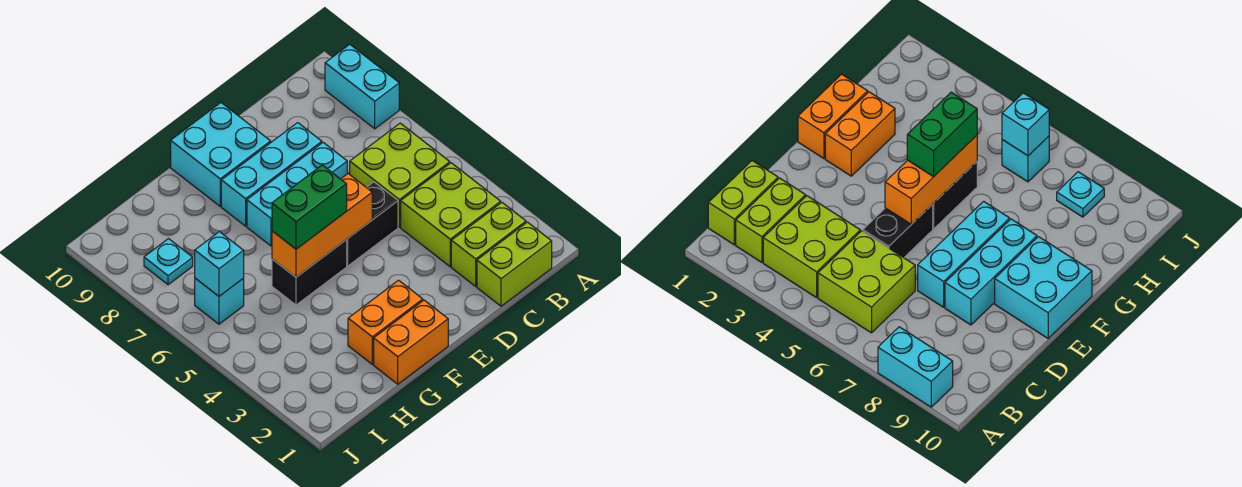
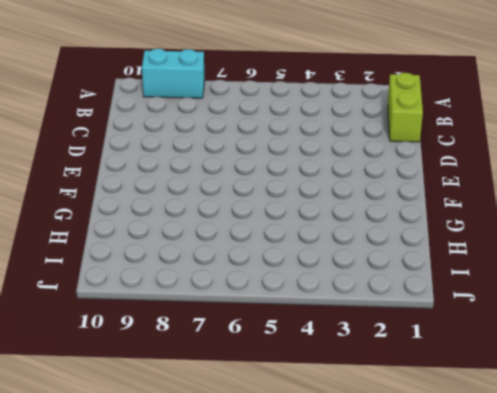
none -> lime brick B2:C2 level 1
none -> lime brick B3:C4 level 1
none -> lime brick B5:C6 level 1

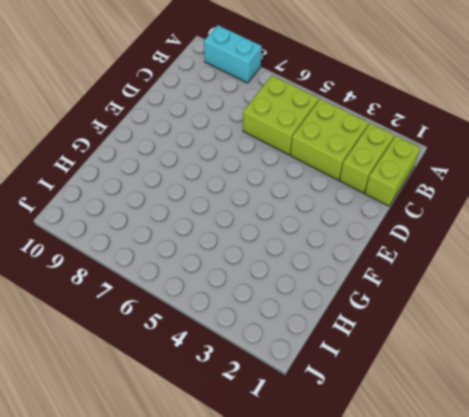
none -> black brick D5:E5 level 1
none -> cyan brick D7:F7 level 1
none -> cyan brick D8:F8 level 1

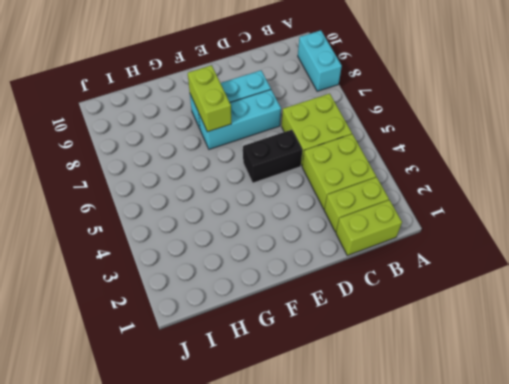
lime brick F7:F8 level 2 -> none
none -> cyan brick E9:F10 level 1
none -> orange brick F1:G1 level 1
none -> orange brick F2:G2 level 1

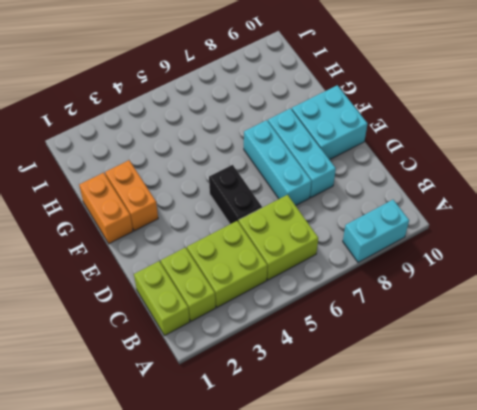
none -> black brick F5:G5 level 1
none -> cyan brick I6 level 1
none -> cyan plate I8 level 1

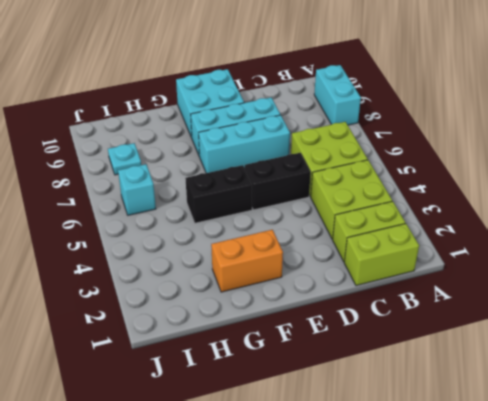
none -> orange brick F1:G1 level 1
none -> orange brick E5:G5 level 2
none -> cyan brick I6 level 2

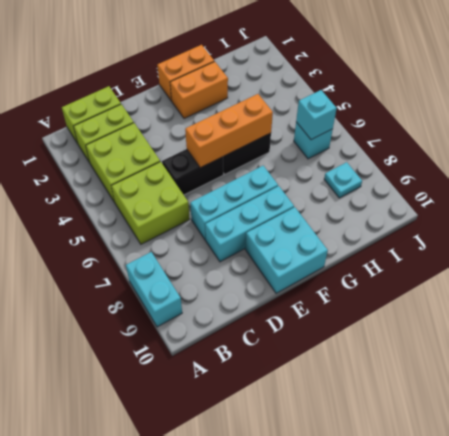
none -> green brick F5:G5 level 3

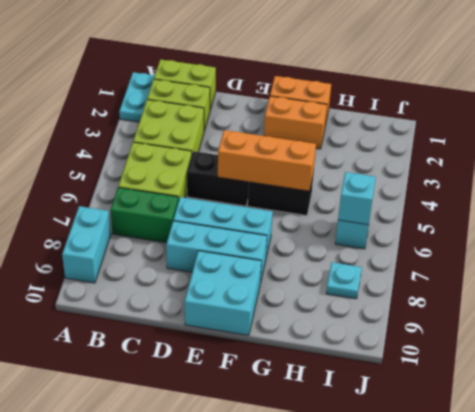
cyan plate A1:A2 level 1 -> none
green brick B7:C7 level 1 -> green brick F5:G5 level 3

